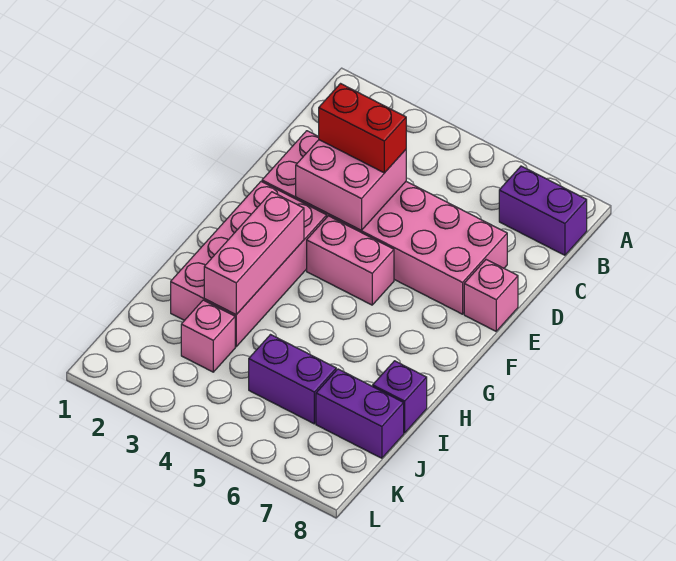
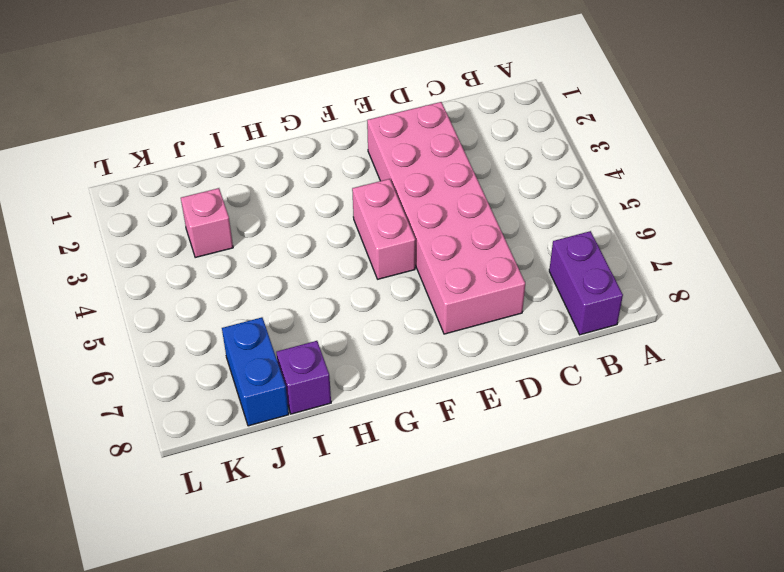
blue brick J7:J8 level 1 -> purple brick J7:J8 level 1
none -> pink brick E8 level 1
none -> pink brick F2:I3 level 1
none -> purple brick J5:J6 level 1

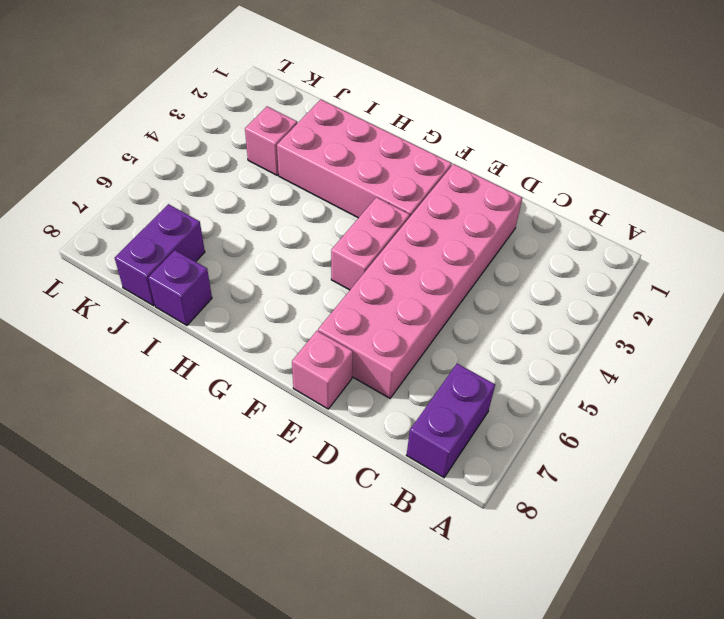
none -> purple brick J5:J6 level 1
none -> pink brick D3:E4 level 2
none -> pink brick G3:I3 level 2

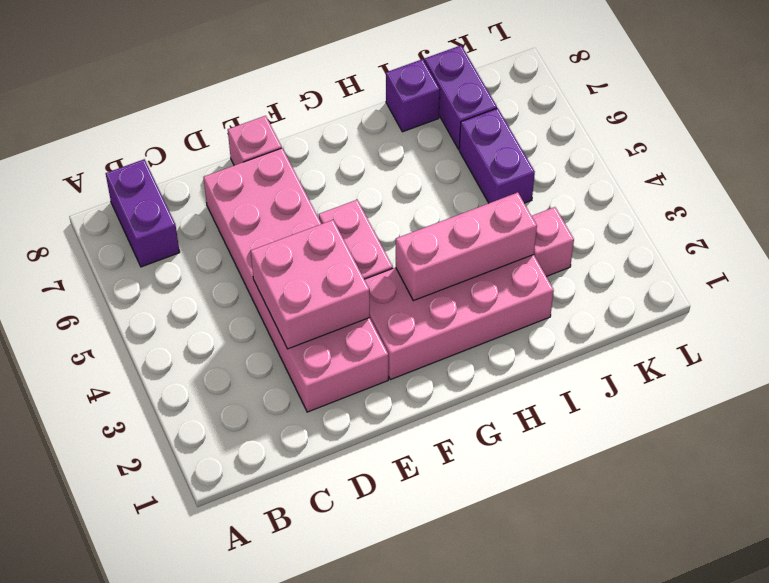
none -> red brick D3:D4 level 3

